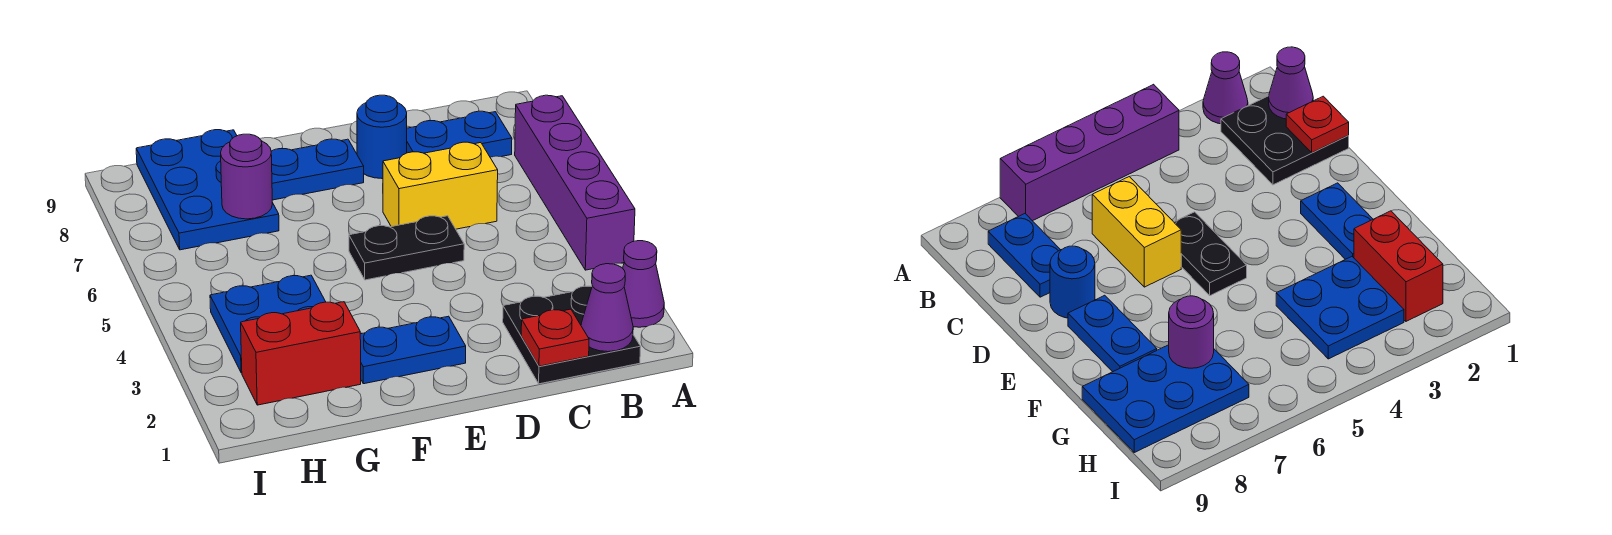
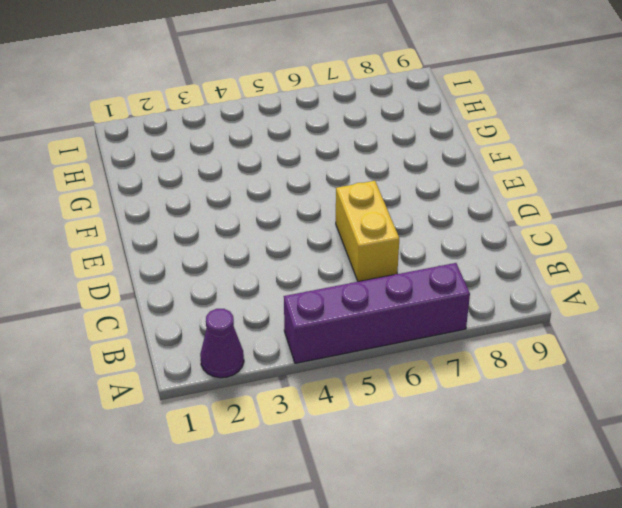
none -> black plate B1:C2 level 1
none -> blue plate B8:C8 level 1
none -> black plate D5:E5 level 1

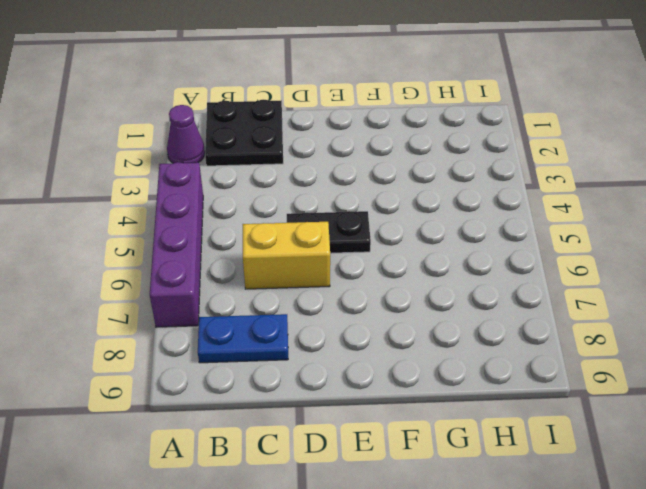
none -> blue round brick D8 level 1
none -> blue plate E2:F2 level 1
none -> blue plate E8:F8 level 1

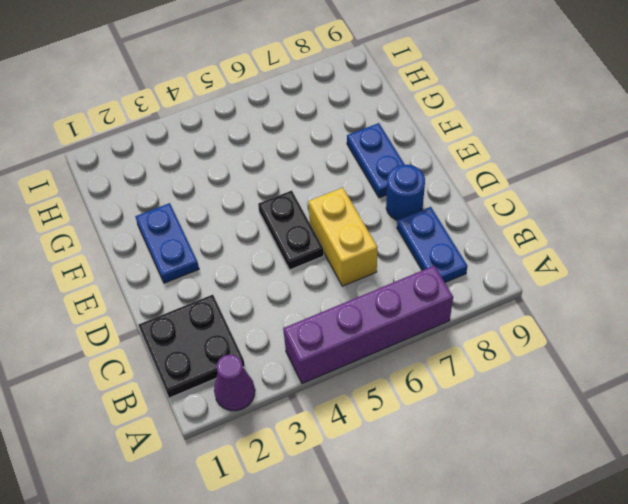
none -> red brick G2:H2 level 1
none -> blue plate G3:H4 level 1
none -> blue plate G7:H9 level 1

